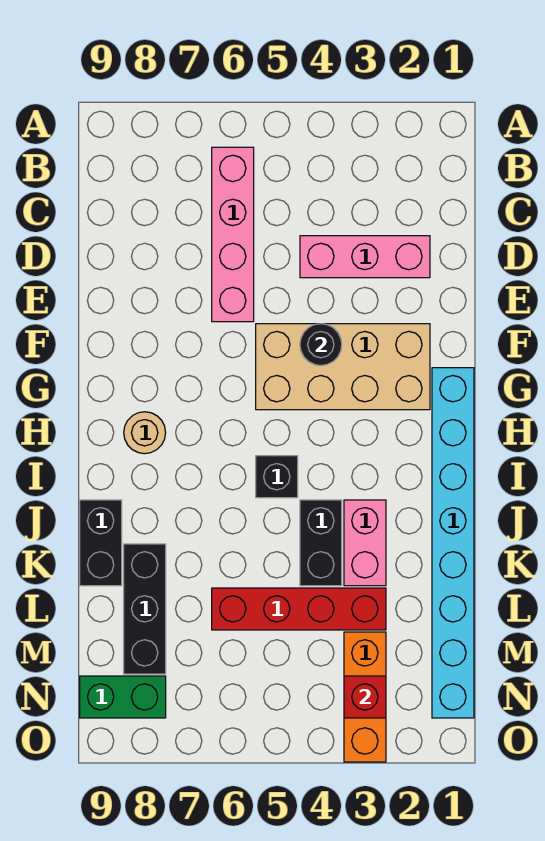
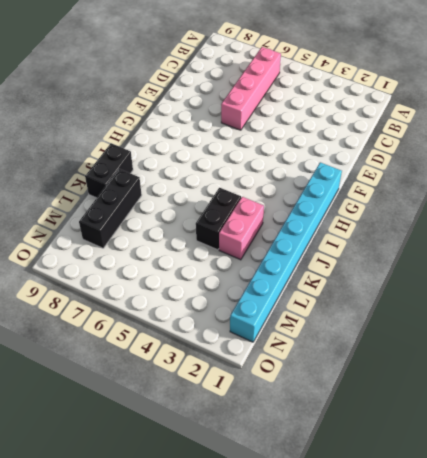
none -> pink brick D2:D4 level 1
none -> tan brick F2:G5 level 1
none -> tan round brick H8 level 1

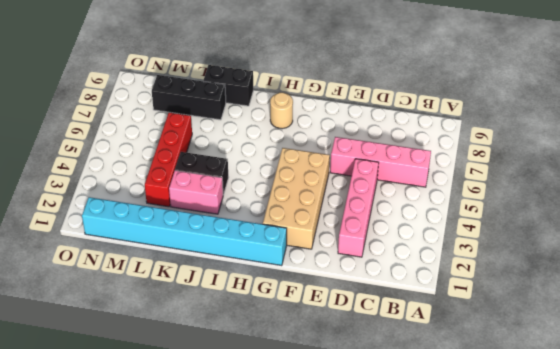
pink brick D2:D5 level 1 -> pink brick D2:D4 level 1
none -> black brick I5 level 1
none -> orange brick M3:O3 level 1
none -> green brick N8:N9 level 1

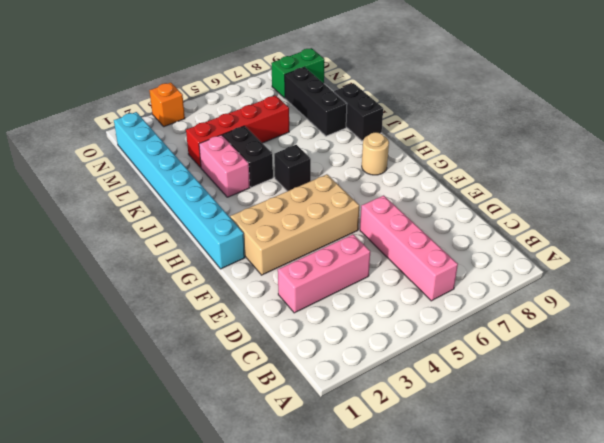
orange brick O3 level 1 -> orange brick M3:O3 level 1
none -> black round brick F4 level 2
none -> red brick N3 level 2

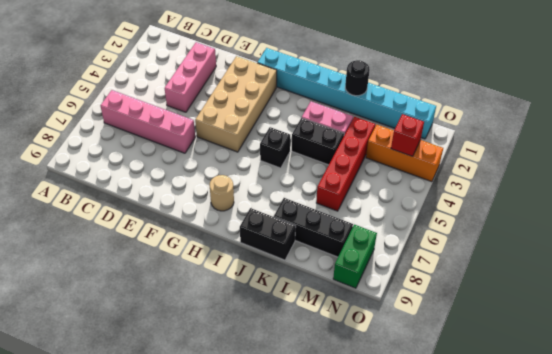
black round brick K1 level 2 -> black round brick F4 level 2

